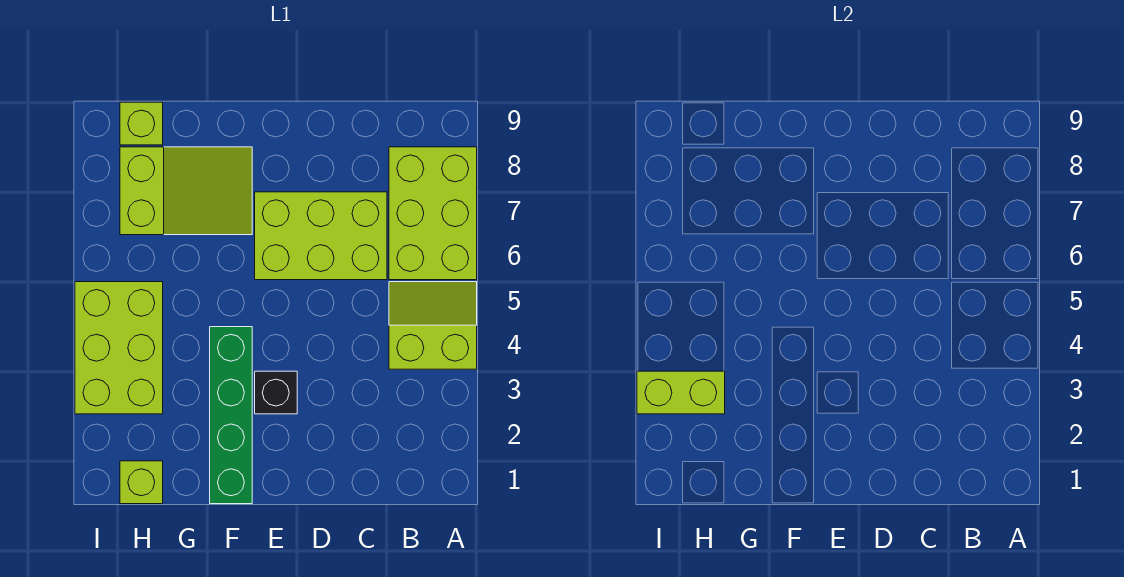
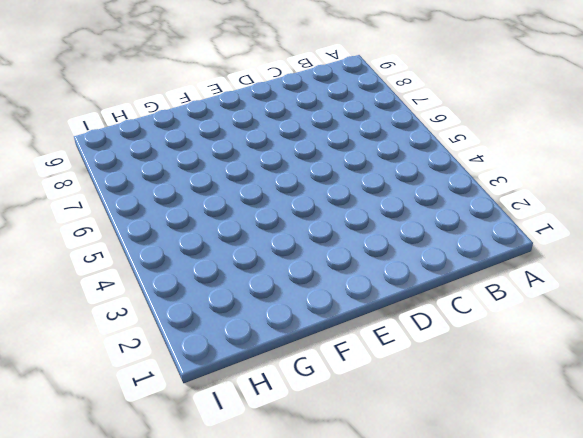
none -> lime slope A4:B5 level 1 top 4
none -> lime brick A6:B8 level 1

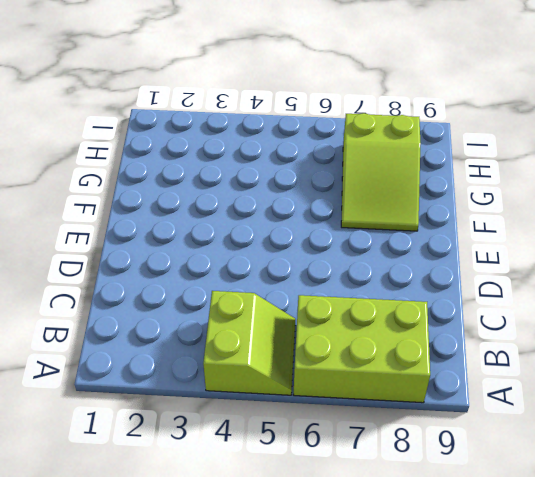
none -> lime brick C6:E7 level 1
none -> black brick E3 level 1

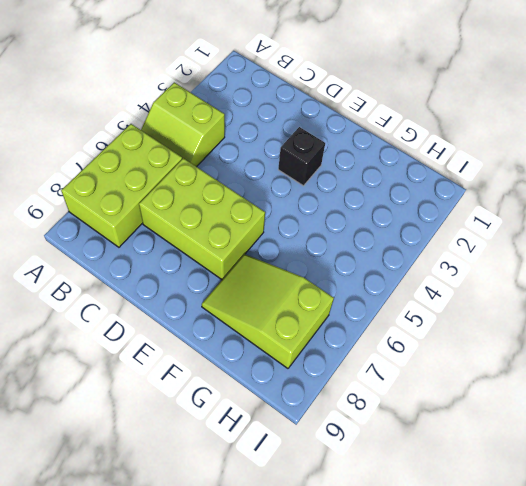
none -> green brick F1:F4 level 1
none -> lime brick H1 level 1

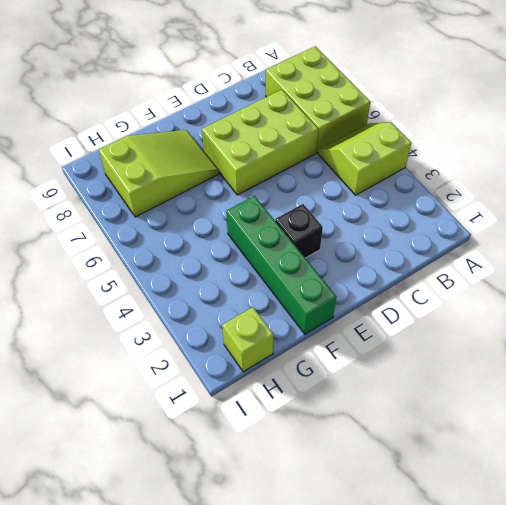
none -> lime brick H3:I5 level 1
none -> lime brick H9 level 1

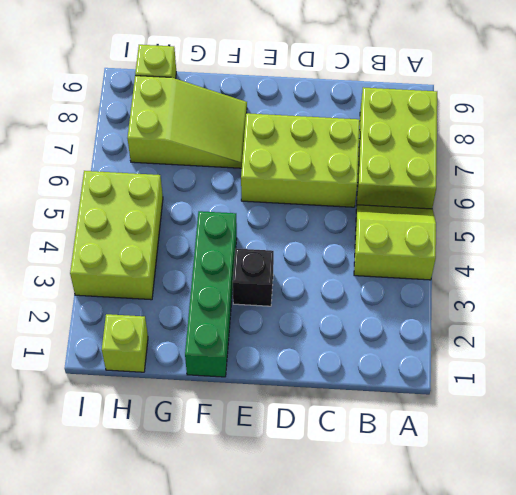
none -> lime brick H3:I3 level 2

